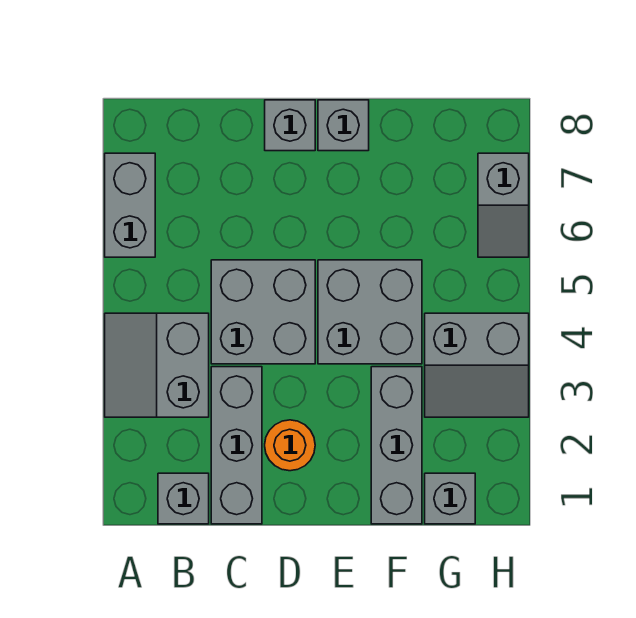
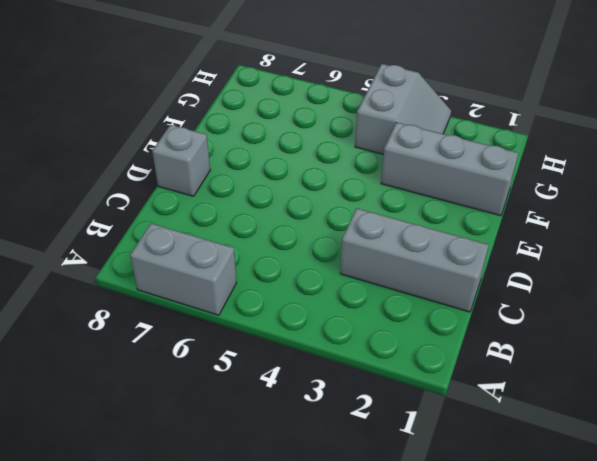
none -> grey slope A3:B4 level 1 top B
none -> grey brick B1 level 1
none -> grey brick C4:D5 level 1

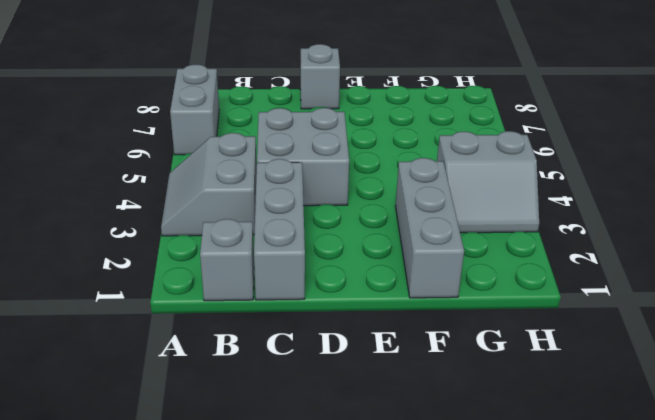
none -> orange round brick D2 level 1
none -> grey brick E4:F5 level 1
none -> grey brick E8 level 1

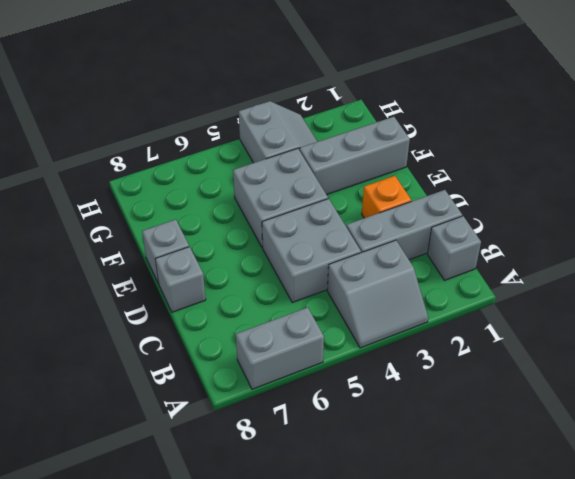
orange brick D2 level 1 -> orange round brick D2 level 1
none -> grey brick G1 level 1
none -> grey slope H6:H7 level 1 top 7

